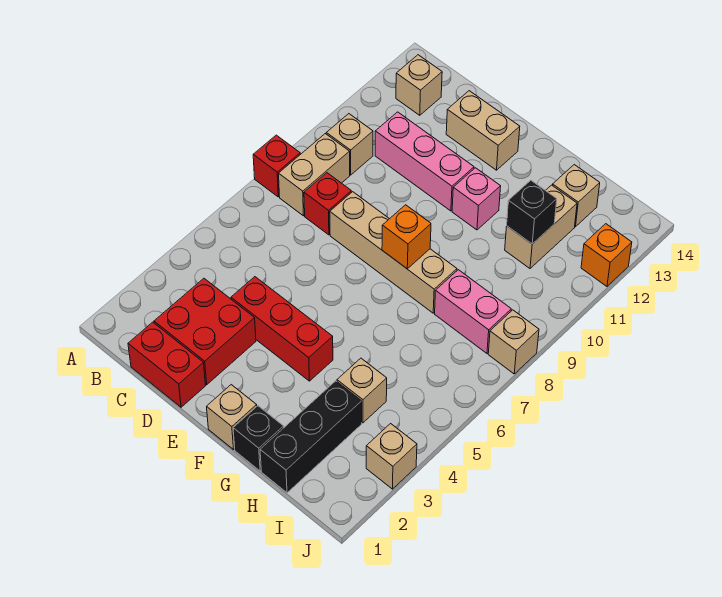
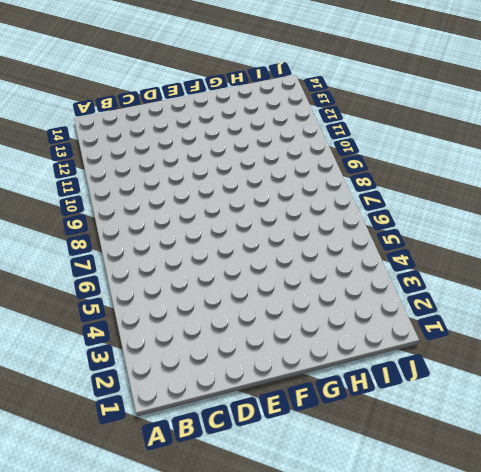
none -> red brick A8 level 1
none -> tan brick B8:B9 level 1
none -> tan brick B10 level 1

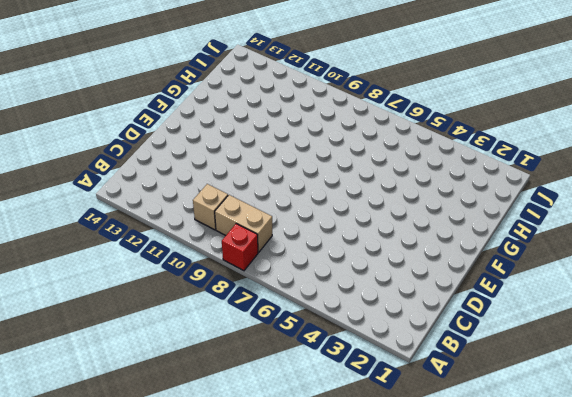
none -> tan brick B13 level 1
none -> red brick C1:D1 level 1
none -> red brick C2:D3 level 1

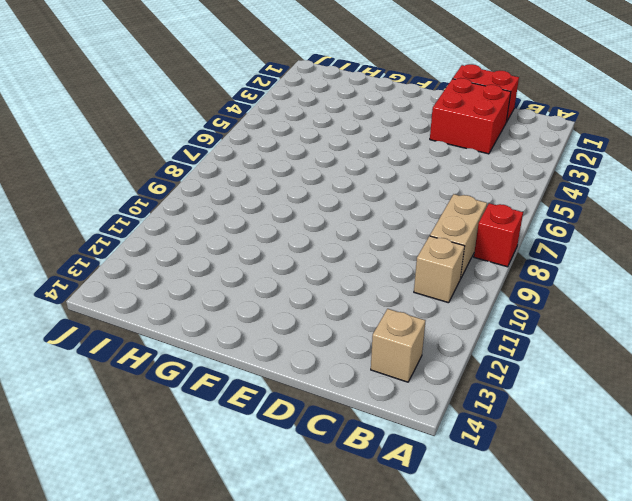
none -> red brick C8 level 1
none -> pink brick C11:E11 level 1
none -> red brick D4:F4 level 1

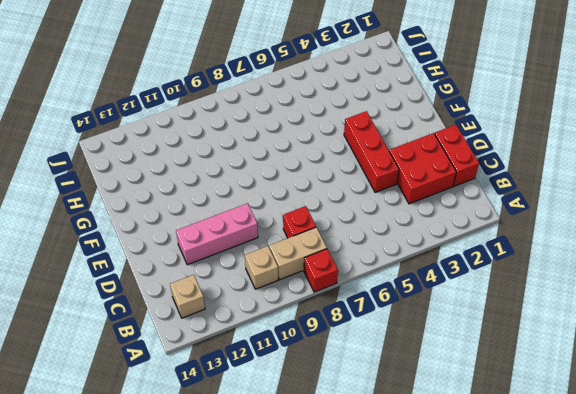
pink brick D10:D12 level 1 -> pink brick C11:E11 level 1
none -> tan brick D8:G8 level 1
none -> tan brick D13:E13 level 1
none -> tan brick F1 level 1

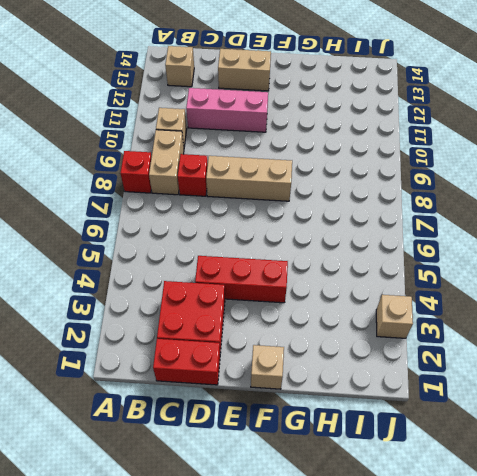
tan brick D8:F8 level 1 -> tan brick D8:G8 level 1
none -> pink brick F11 level 1
none -> black brick G1 level 1
none -> black brick H1:H3 level 1

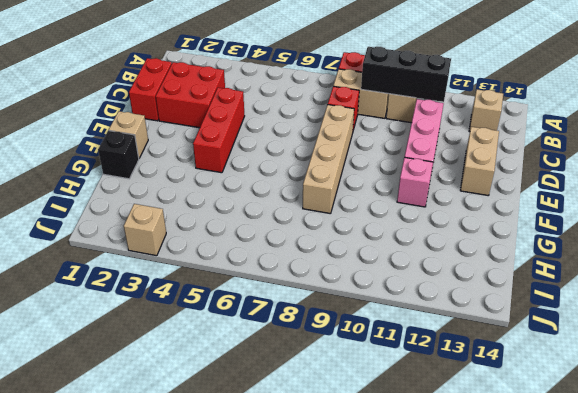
black brick B9:B11 level 2 -> black brick H1:H3 level 1
none -> tan brick H4 level 1
none -> pink brick H8:I8 level 1
none -> tan brick H11:H12 level 1

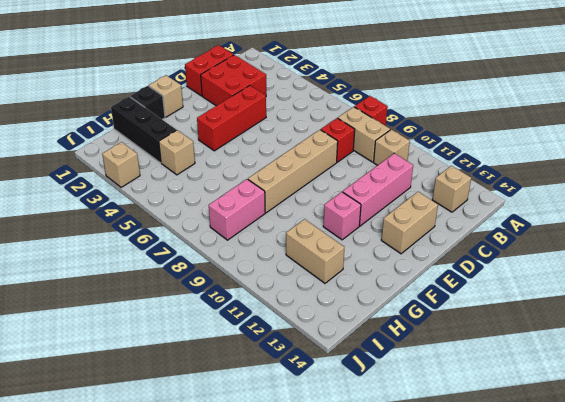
none -> tan brick H13 level 1
none -> tan brick J8 level 1
none -> orange brick J12 level 1

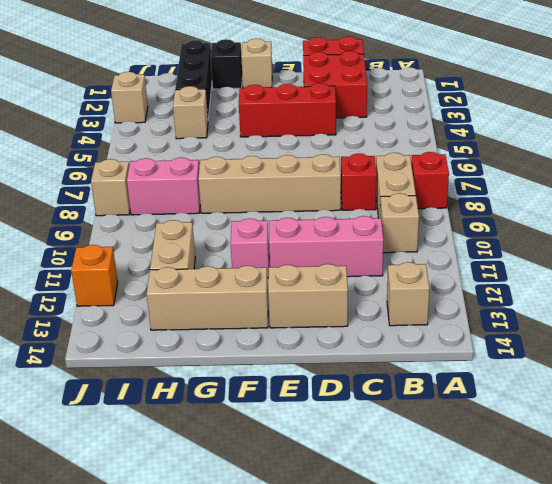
tan brick F13:H13 level 1 -> tan brick H13 level 1
none -> orange brick F8 level 2
none -> black brick H11 level 2

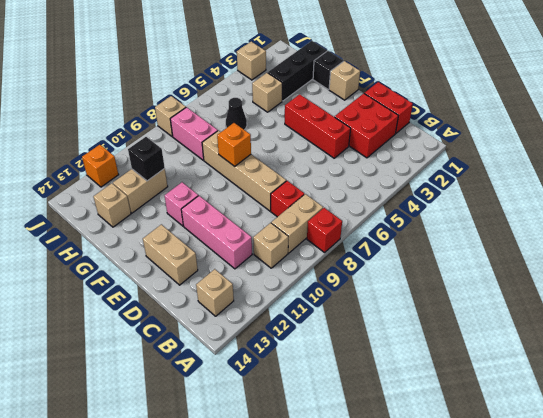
black cone H6 level 1 -> none

